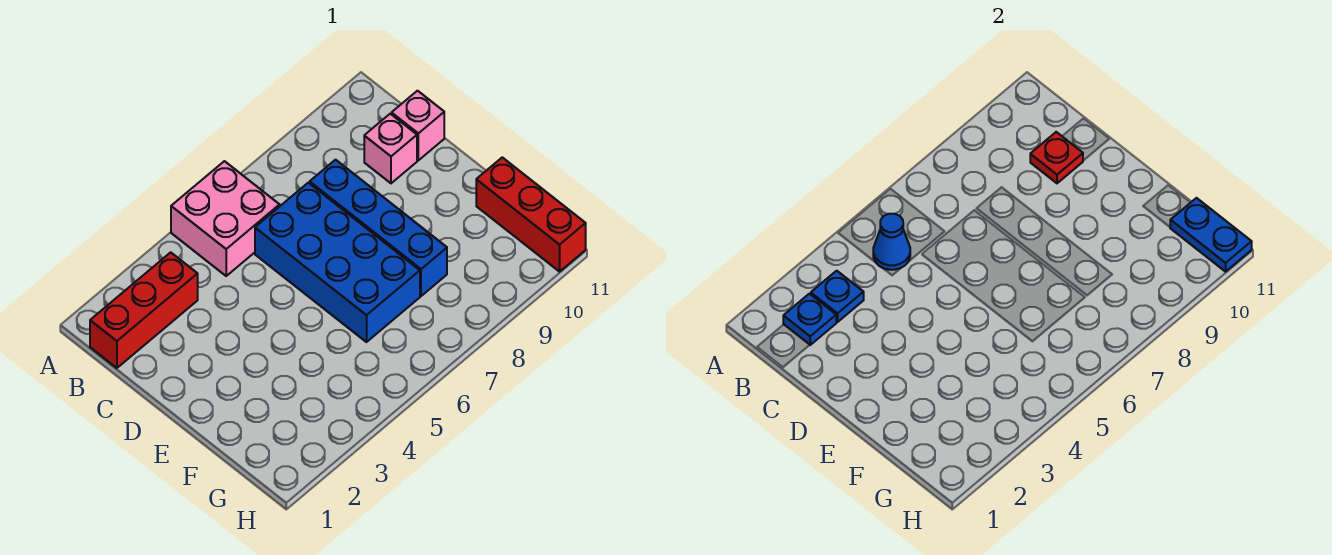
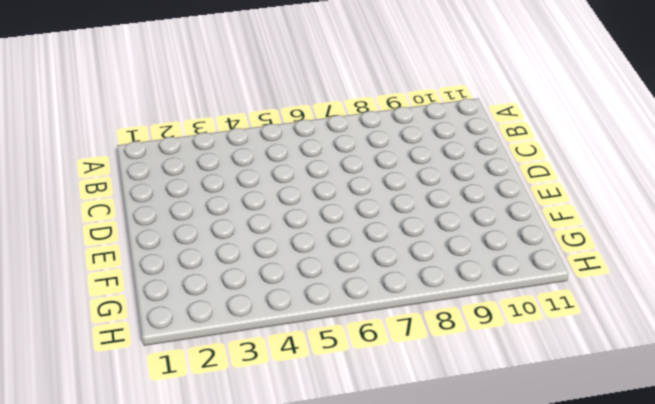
none -> pink brick A5:B6 level 1
none -> red brick B1:B3 level 1
none -> blue brick C6:F7 level 1

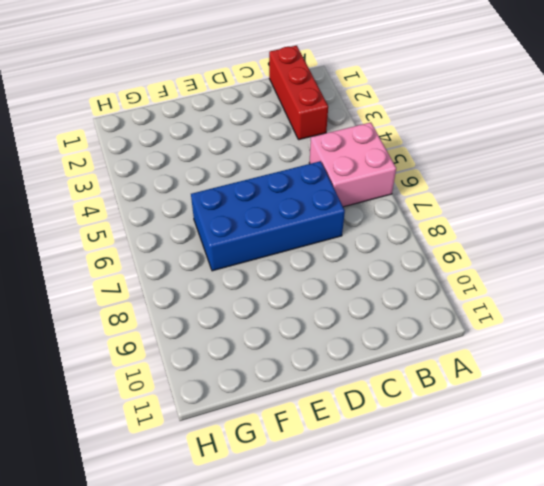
none -> blue brick C8:F8 level 1
none -> pink brick C10 level 1
none -> pink brick C11 level 1

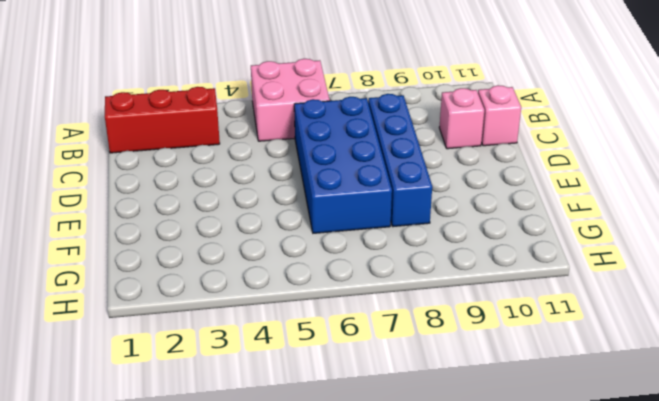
none -> red brick F11:H11 level 1
none -> blue plate B2 level 2
none -> blue plate B3 level 2

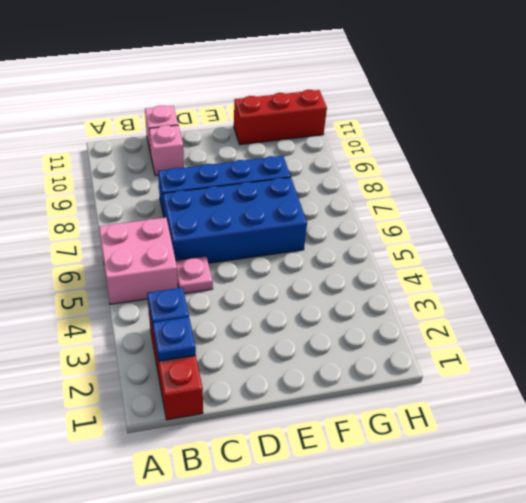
pink plate C5 level 1 -> none
none -> blue cone B5 level 2
none -> red plate C10 level 2
none -> blue plate G11:H11 level 2

